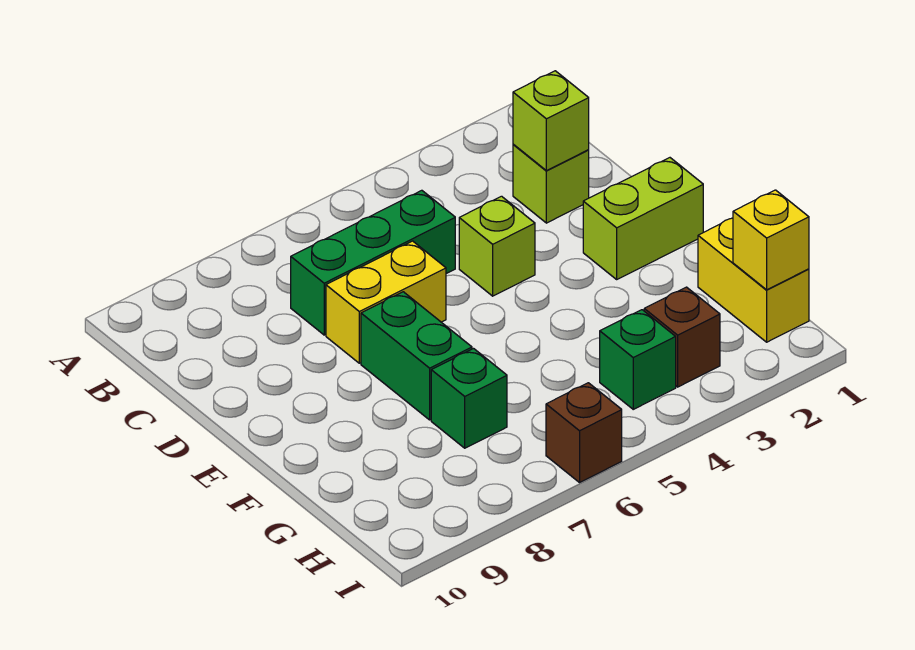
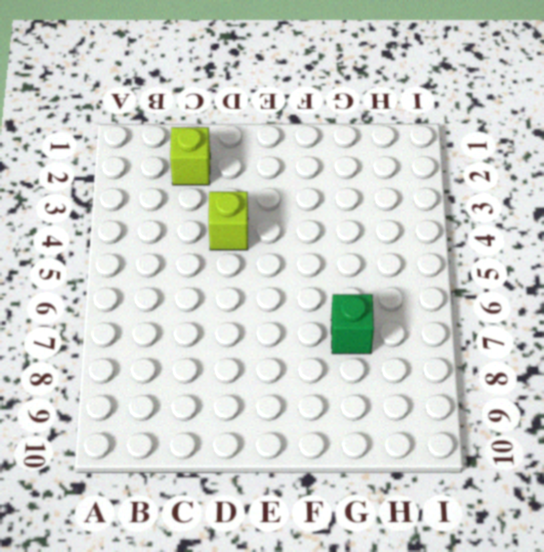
none -> green brick C5:C7 level 1
none -> yellow brick D6:D7 level 1
none -> lime brick E1:E2 level 1

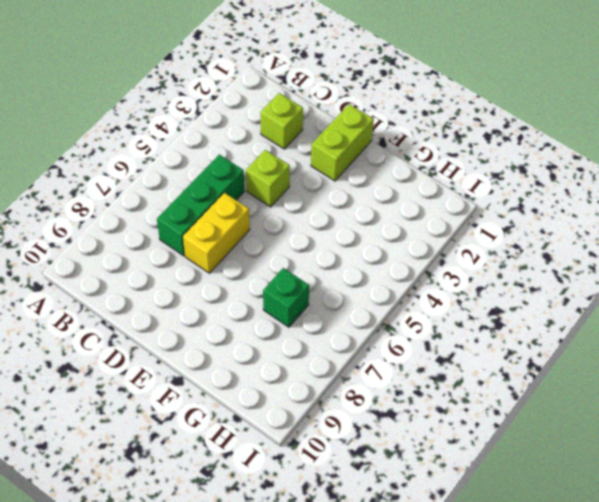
none -> green brick E7:F7 level 1
none -> yellow brick G1:H1 level 1
none -> brown brick H3 level 1

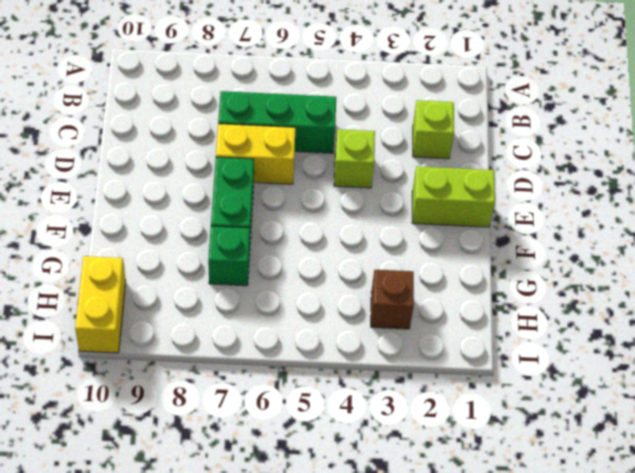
yellow brick H10:I10 level 1 -> yellow brick G1:H1 level 1
none -> green brick H4 level 1
none -> brown brick I6 level 1
none -> lime brick C2 level 2

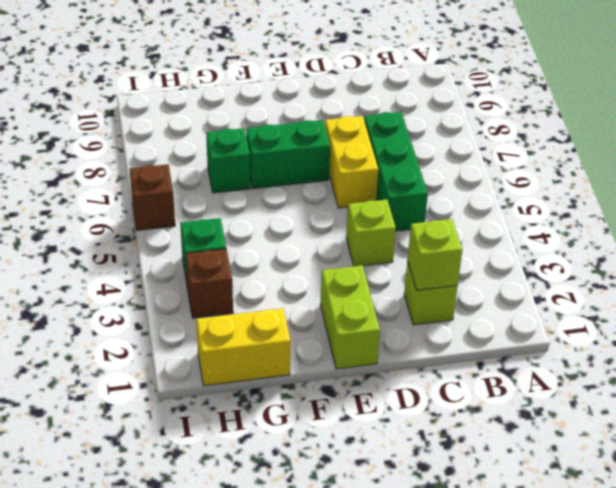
none -> yellow brick H1 level 2

